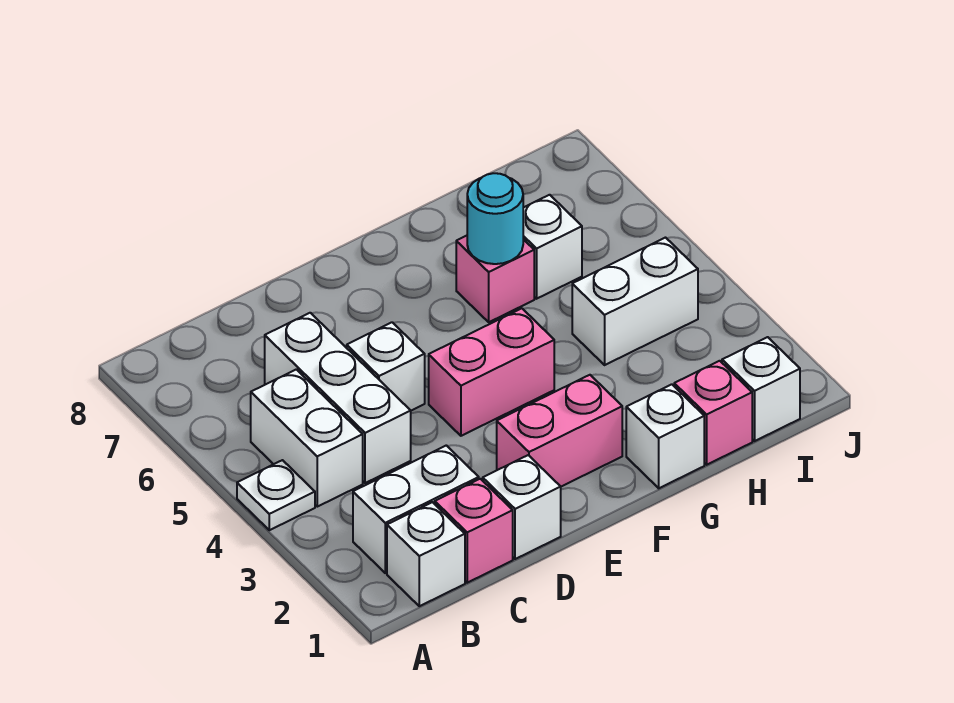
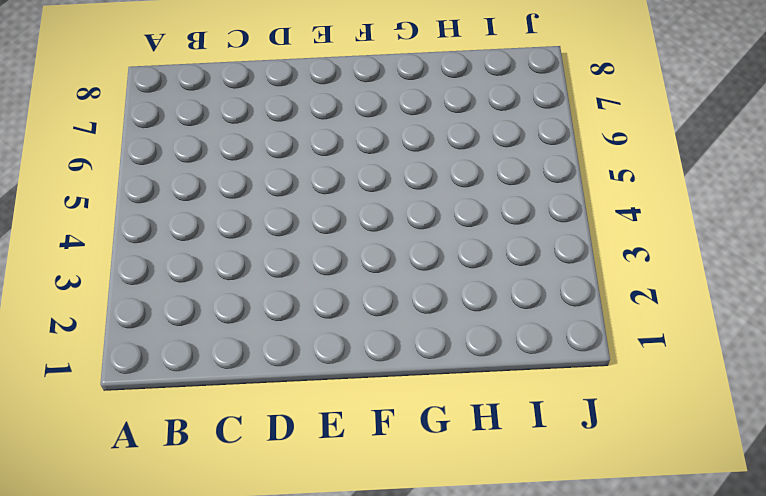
none -> white plate A4 level 1
none -> white brick B1 level 1
none -> white brick B2:C2 level 1

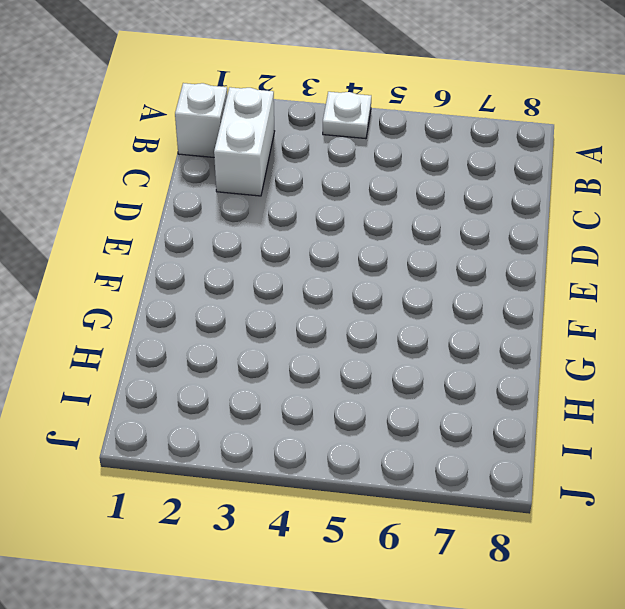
none -> white brick B4:B5 level 1
none -> pink brick C1 level 1
none -> white brick C4:C6 level 1

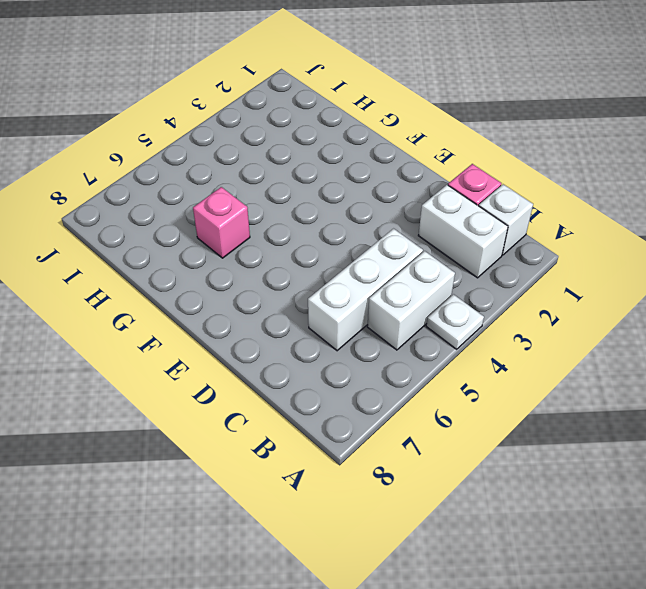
none -> white brick D1 level 1
none -> white brick D5 level 1
none -> pink brick E2:F2 level 1

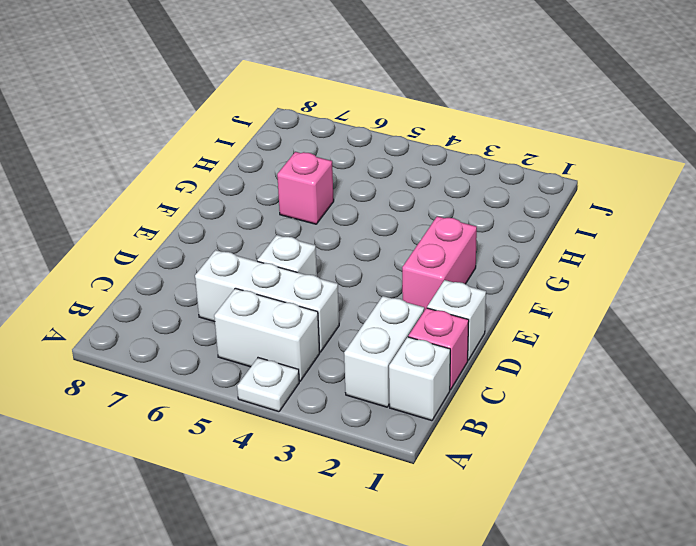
none -> pink brick E4:F4 level 1
none -> white brick G1 level 1
none -> pink brick H1 level 1

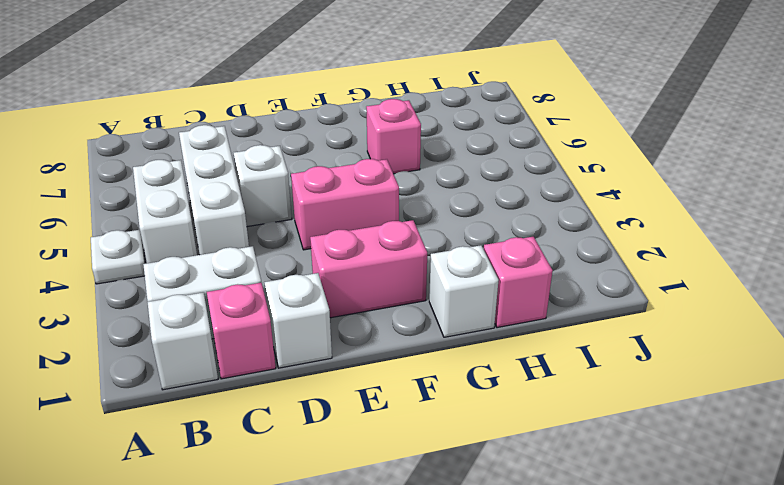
none -> white brick H4:I4 level 1
none -> white brick H6 level 1
none -> white brick I1 level 1

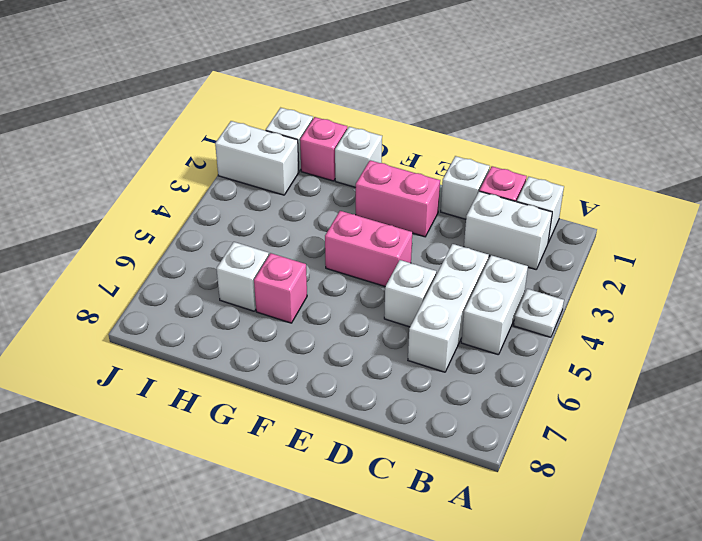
white brick I2:J2 level 1 -> white brick H4:I4 level 1
none -> cyan round brick G6 level 2

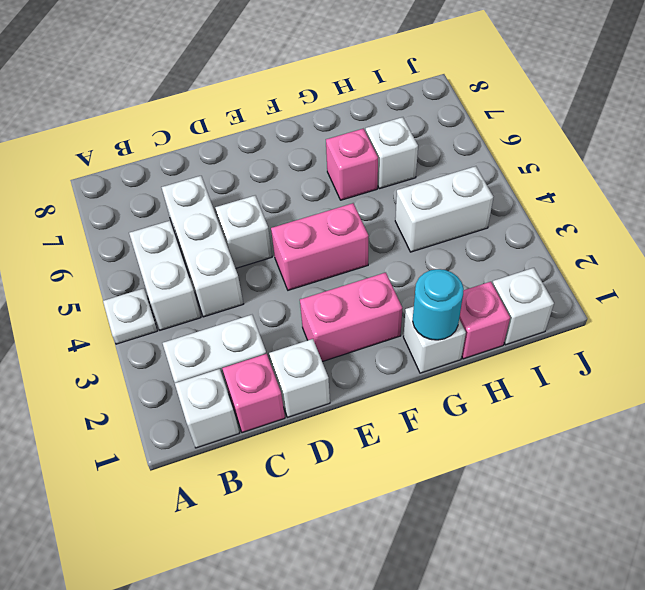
cyan round brick G1 level 2 -> cyan round brick G6 level 2

